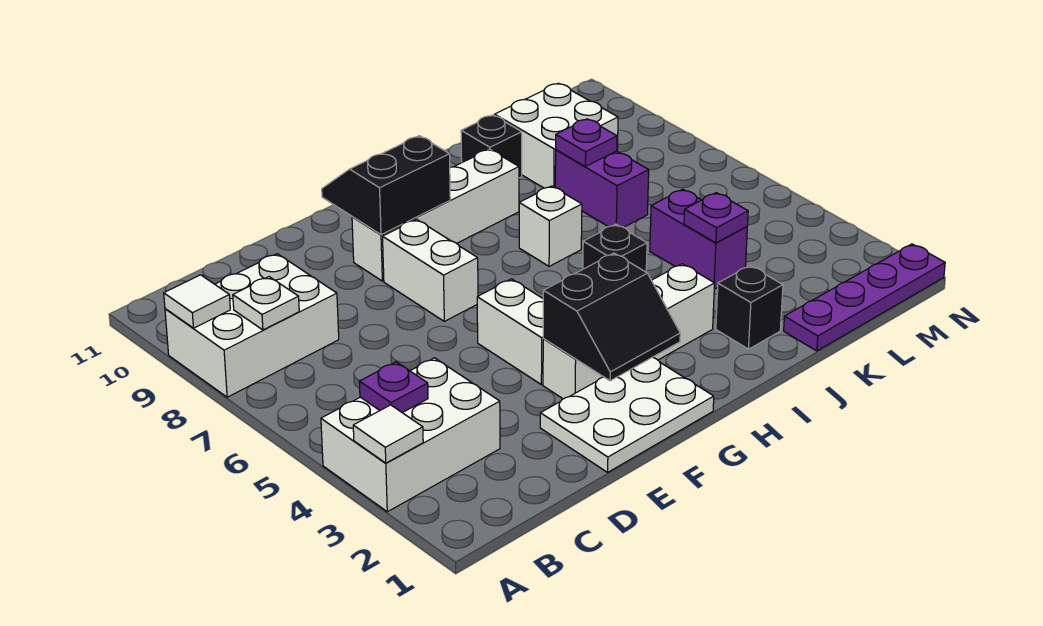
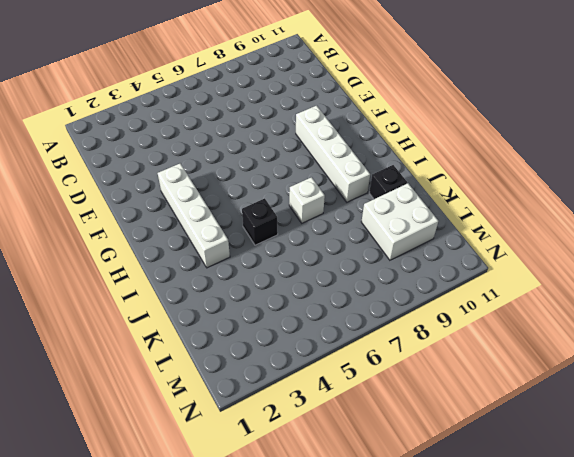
none -> white brick A3:C4 level 1
none -> white brick A8:C9 level 1
none -> white plate E1:G2 level 1

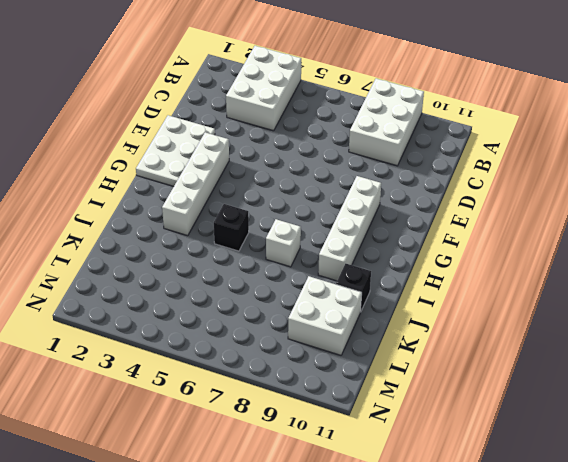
none -> white brick F4:F5 level 1
none -> white brick F7:F8 level 1
none -> black brick J2 level 1

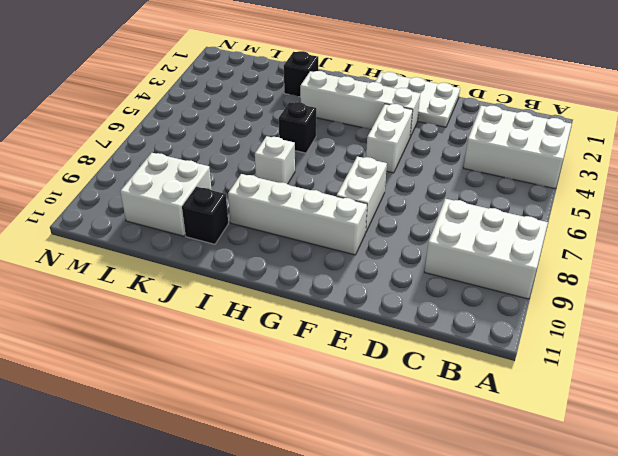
none -> purple plate K1:N1 level 1
none -> purple brick K4:K5 level 1
none -> purple brick K7:K8 level 1

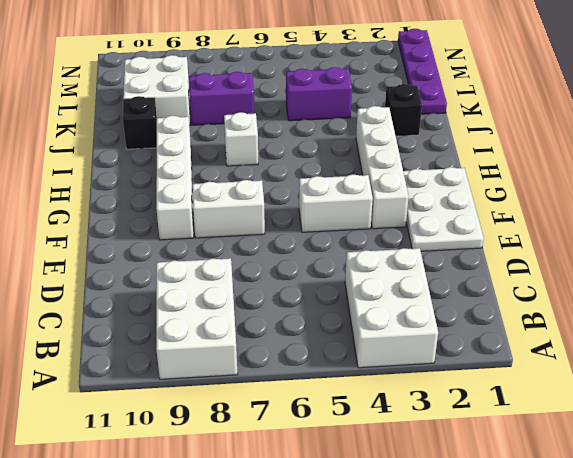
none -> black brick I5 level 1
none -> white tile A3 level 2
none -> white tile A9 level 2

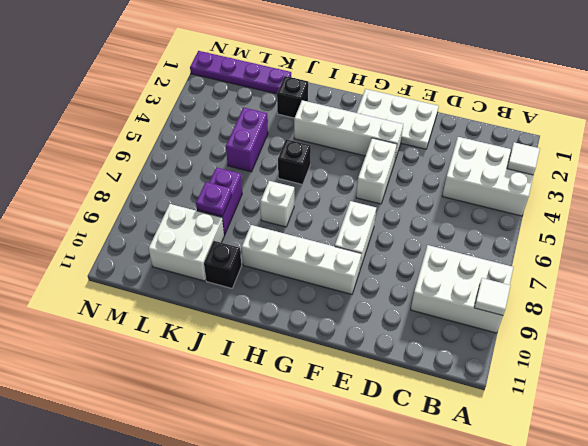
none -> purple plate B4 level 2
none -> white plate B8 level 2
none -> black slope F2:G3 level 2 top 3

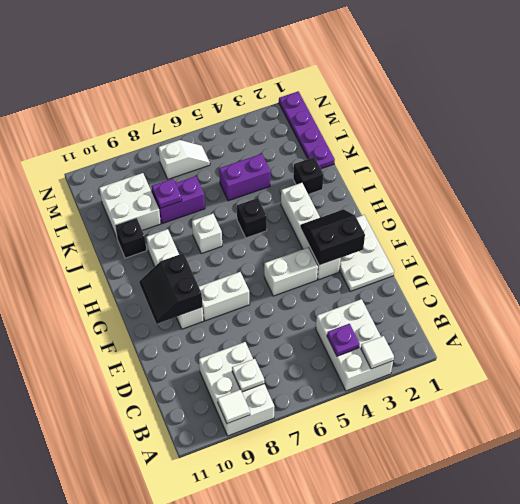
black slope F2:G3 level 2 top F -> black slope F2:G3 level 2 top 3
white slope M6:M7 level 1 top 7 -> none
none -> purple plate K4 level 2

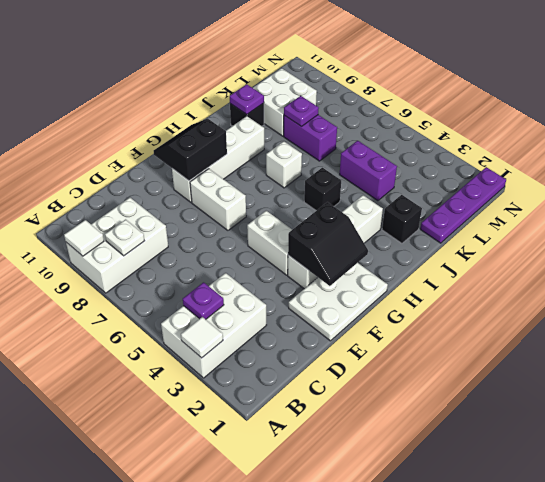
purple plate J10 level 2 -> purple plate K4 level 2

